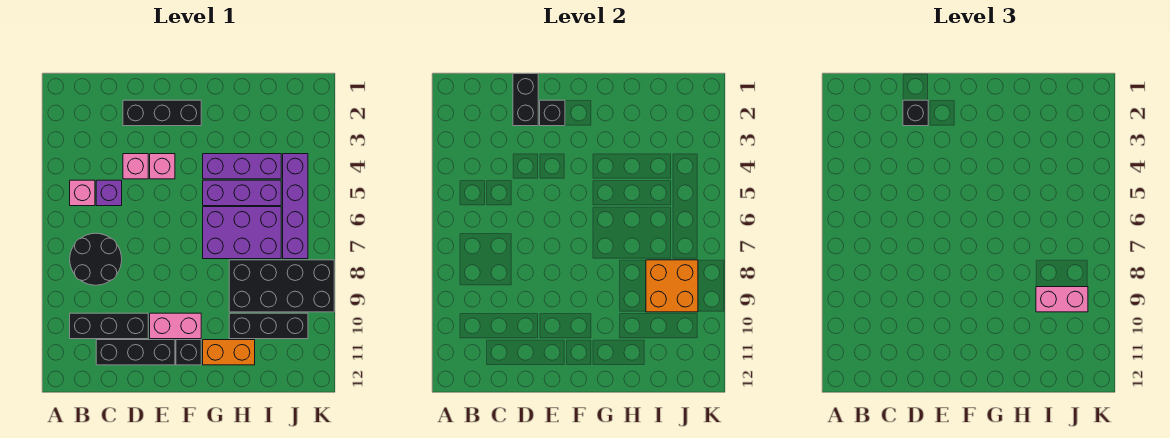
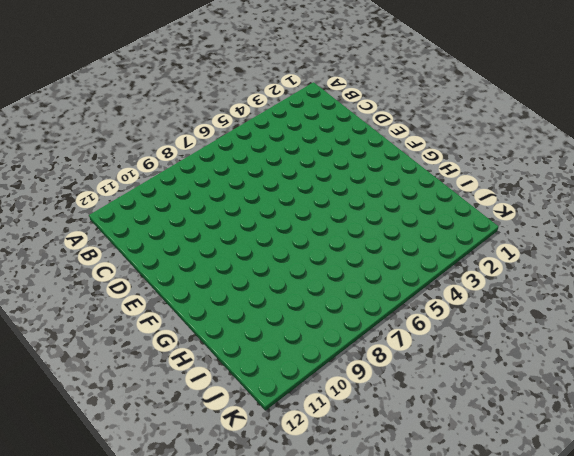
none -> pink brick B5 level 1
none -> black round brick B7:C8 level 1
none -> black brick B10:D10 level 1

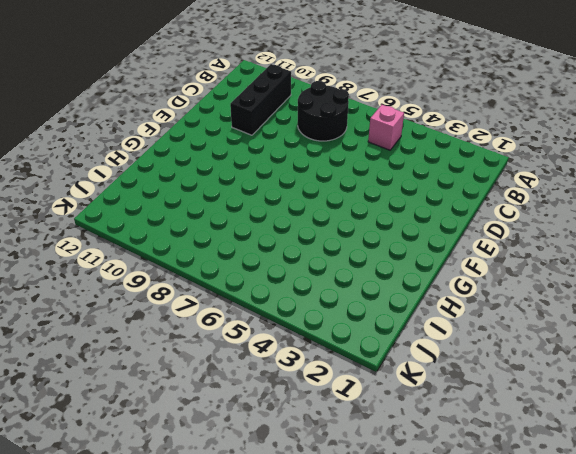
none -> purple brick C5 level 1
none -> black brick C11:E11 level 1
none -> black brick D2:F2 level 1

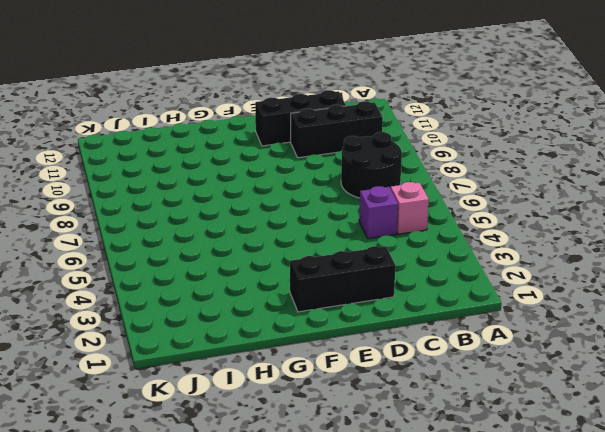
none -> pink brick D4 level 1
none -> pink brick E4 level 1
none -> pink brick E10:F10 level 1

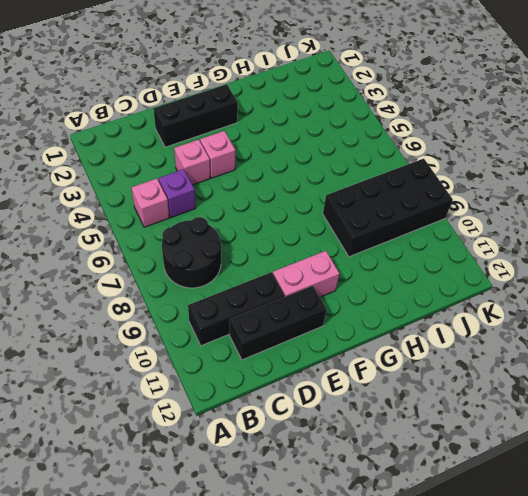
none -> black brick F11 level 1
none -> purple brick G4:I4 level 1
none -> purple brick G5:I5 level 1

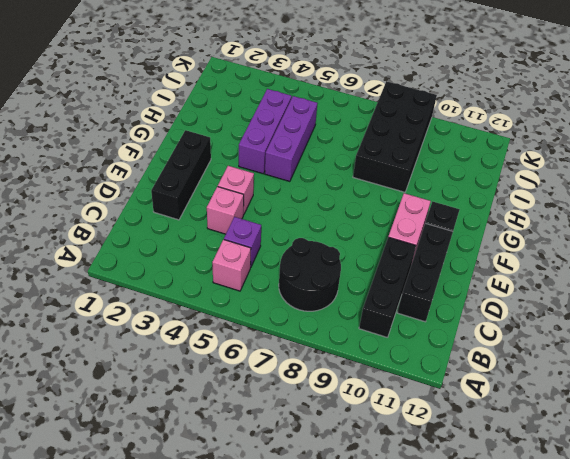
none -> purple brick G6:I7 level 1
none -> orange brick G11:H11 level 1
none -> black brick H10:J10 level 1

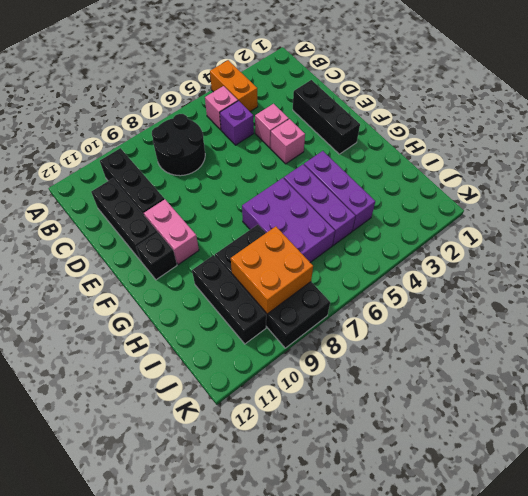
orange brick A4:B4 level 1 -> orange brick G11:H11 level 1
none -> purple brick J4:J7 level 1
none -> black brick D1:D2 level 2
none -> black brick E2 level 2

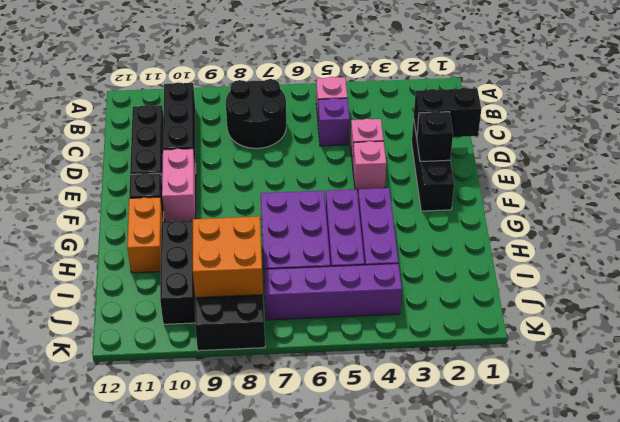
none -> black brick D2 level 3
none -> pink brick I9:J9 level 3

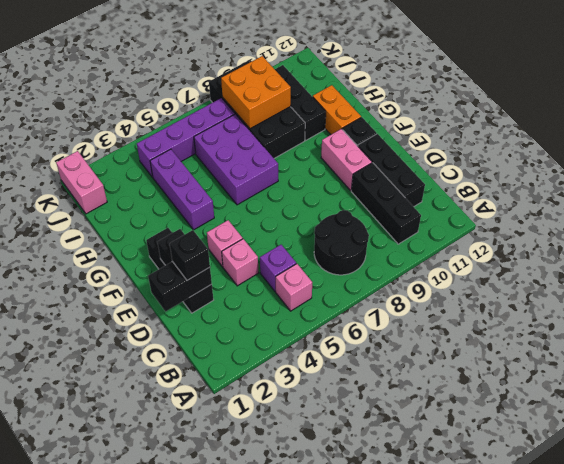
pink brick J1:K1 level 1 -> pink brick I9:J9 level 3
none -> purple brick G5:I5 level 1

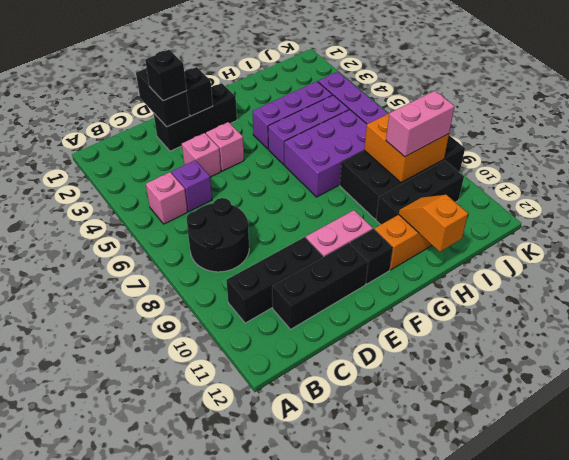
orange slope H11:H12 level 2 top 12 -> none

